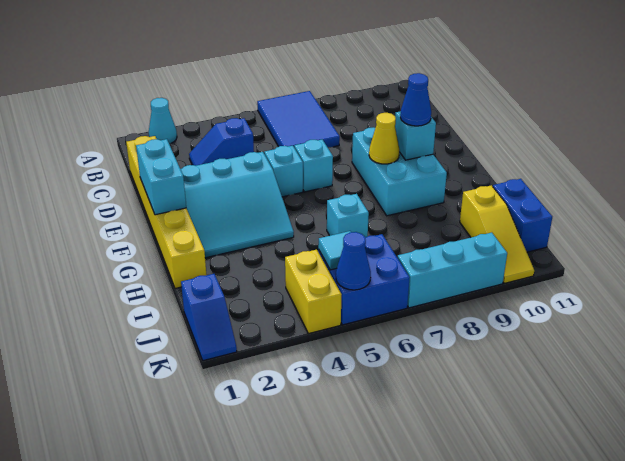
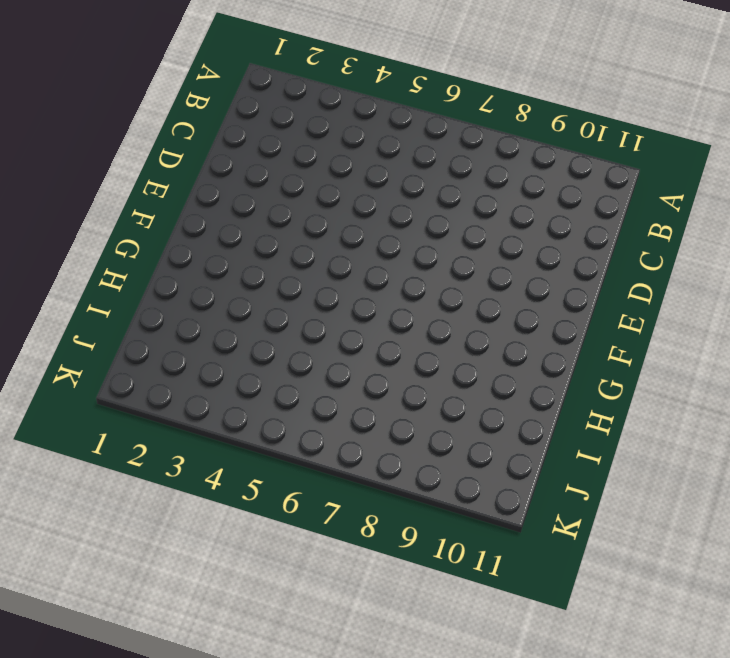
none -> cyan cone A2 level 1
none -> blue tile A6:C7 level 1
none -> yellow brick C1:H1 level 1

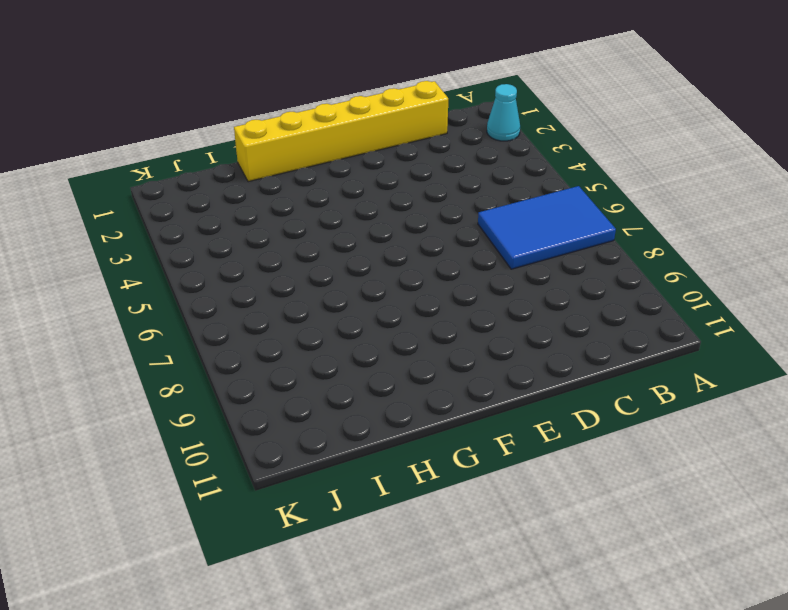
none -> blue slope C3:C4 level 1 top 4
none -> cyan slope E2:G4 level 1 top E
none -> cyan brick E5 level 1

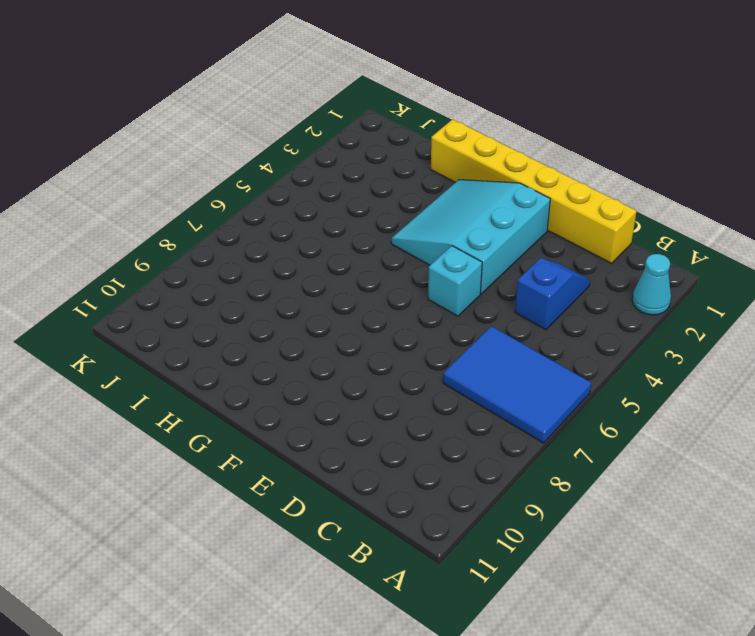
none -> cyan brick E6 level 1
none -> cyan brick E8:G9 level 1
none -> cyan brick H6 level 1

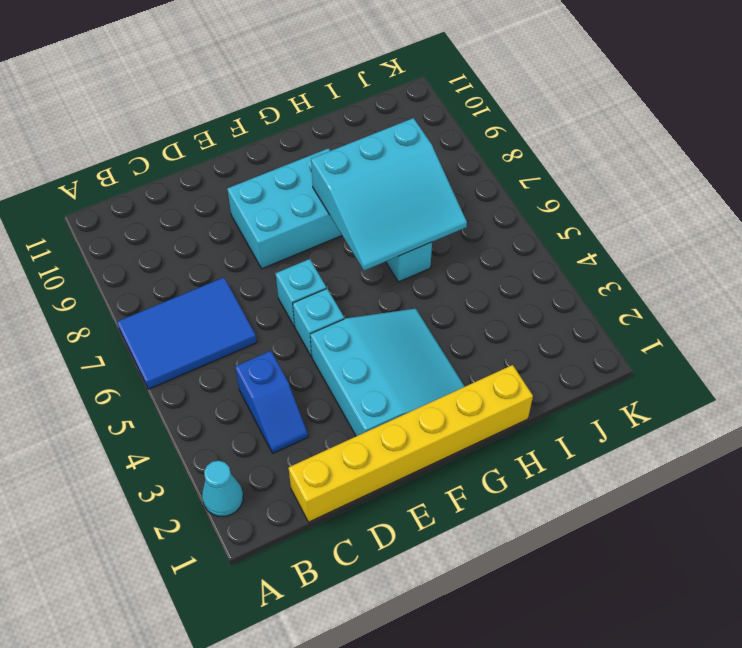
cyan slope G6:I8 level 2 top 8 -> none
none -> yellow slope I10:K10 level 1 top I
none -> blue brick I11:J11 level 1
none -> blue slope J1:K1 level 1 top J

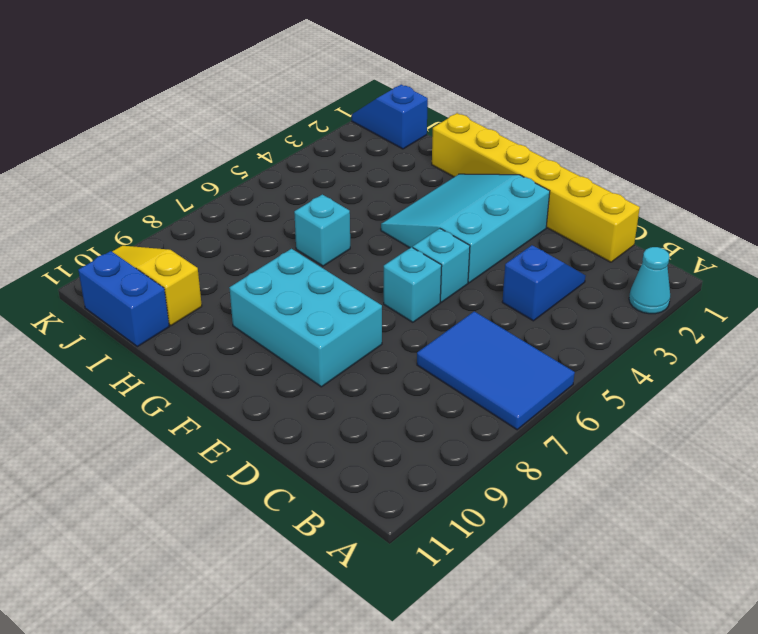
none -> yellow brick J4:K4 level 1
none -> blue brick J5:K6 level 1
none -> cyan brick K7:K9 level 1

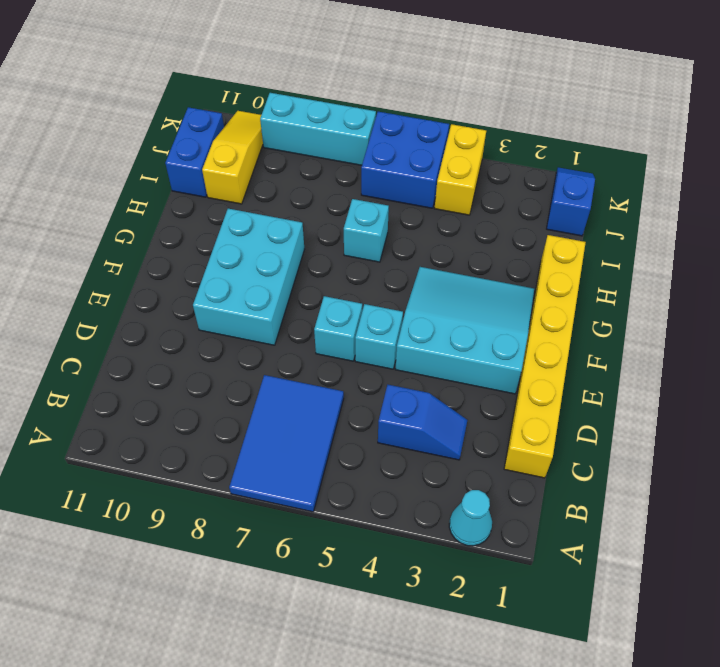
none -> cyan brick E1:F1 level 2
none -> yellow cone F8 level 2
none -> cyan brick F9 level 2

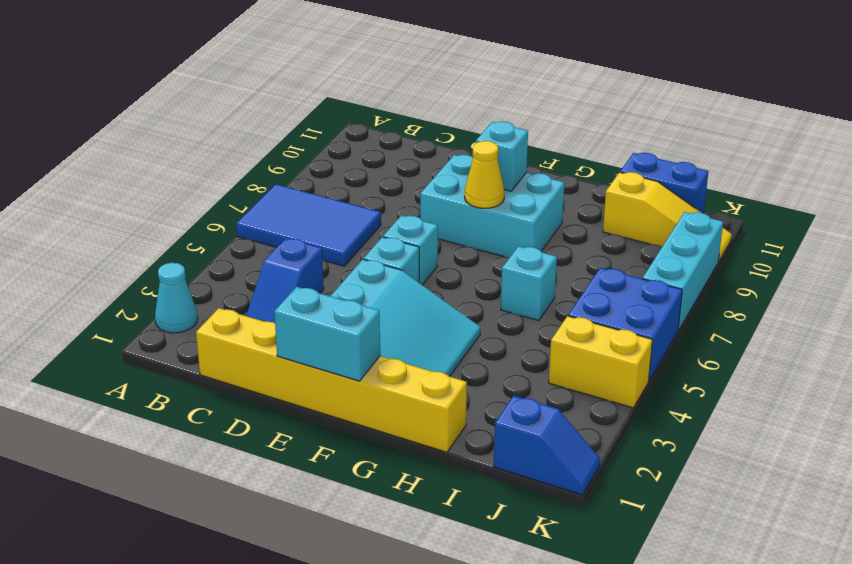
none -> cyan tile J5 level 2
none -> blue cone K5 level 2
none -> blue cone F9 level 3

